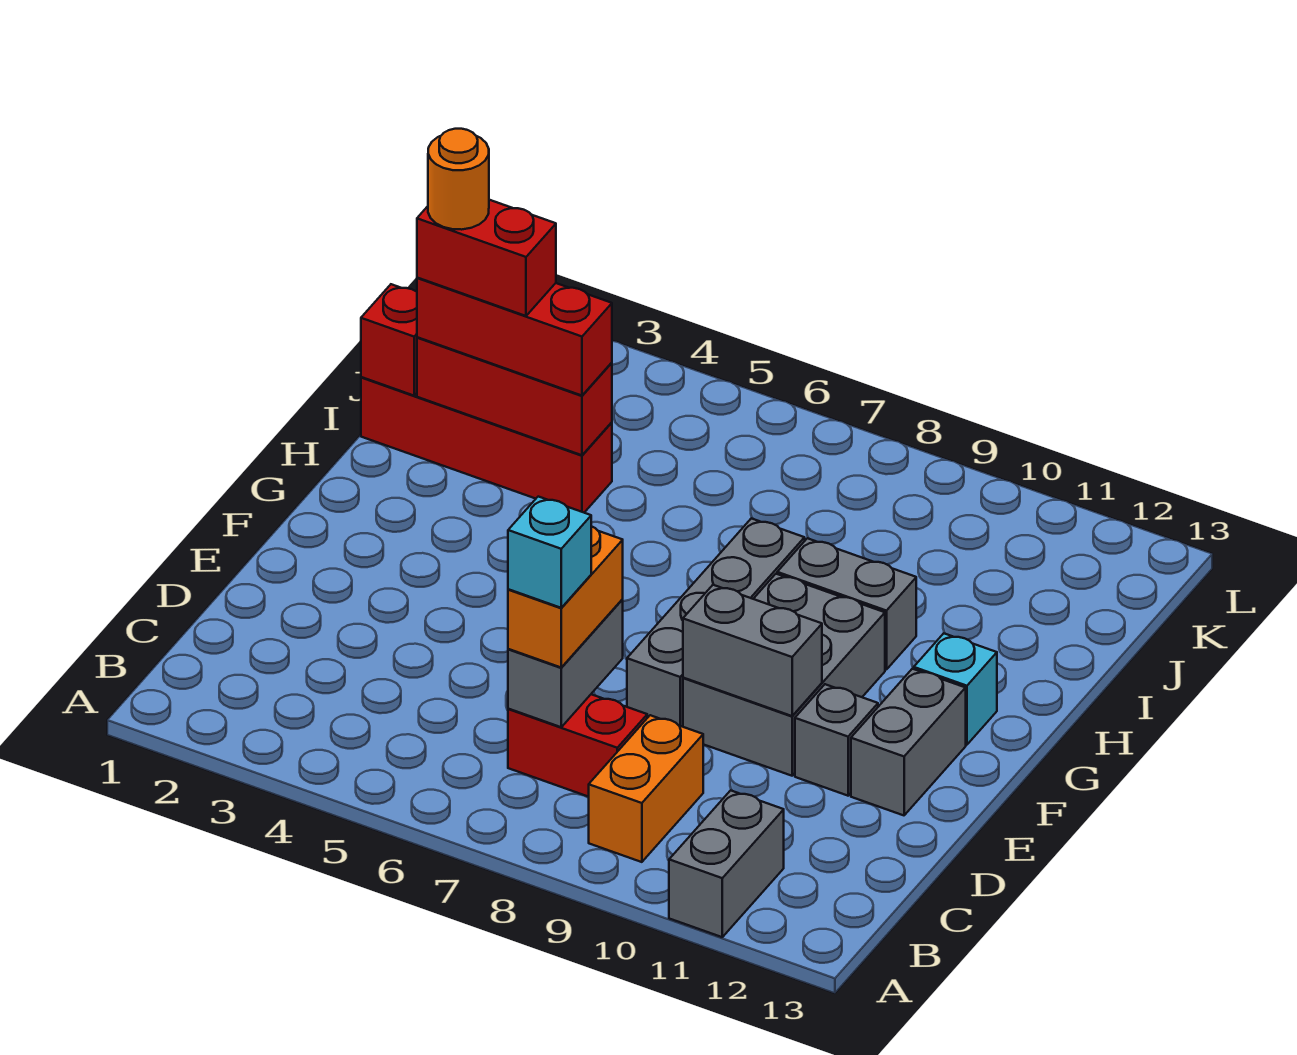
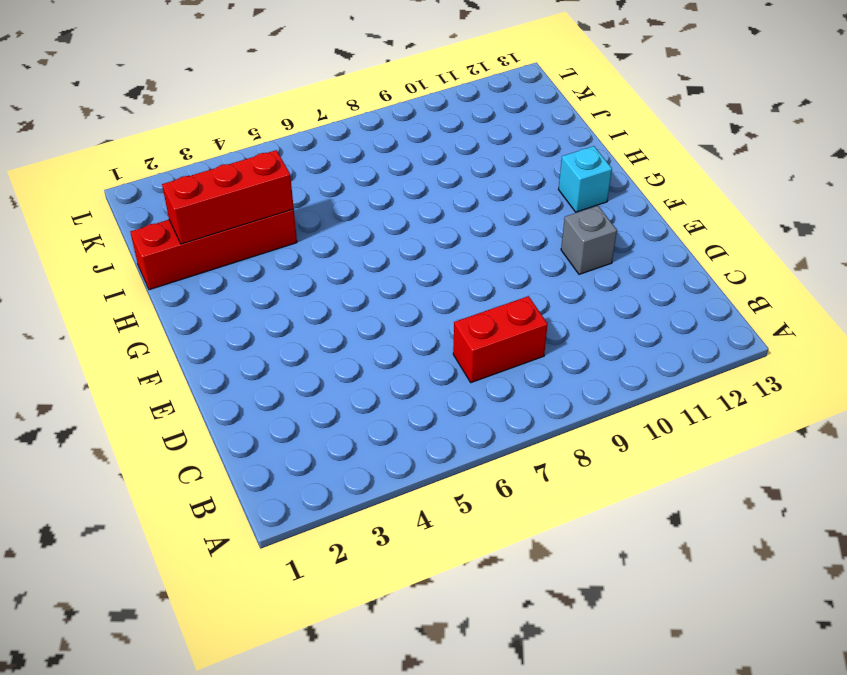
none -> grey brick A11:B11 level 1
none -> orange brick B9:C9 level 1
none -> grey brick E8:H8 level 1

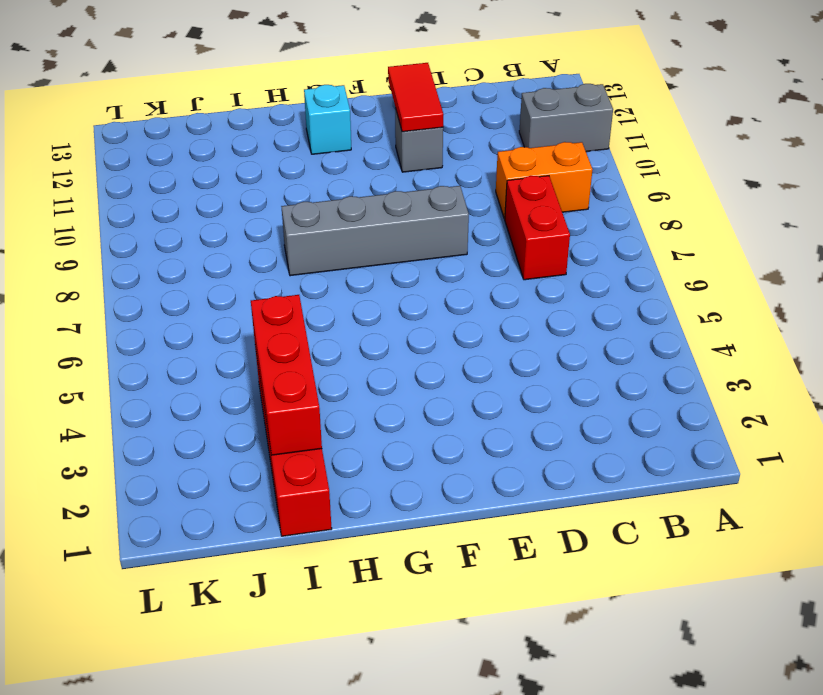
red tile E11:E12 level 2 -> none
none -> grey brick E9:G10 level 1
none -> grey brick E12:F12 level 1
none -> grey brick H9:H10 level 1

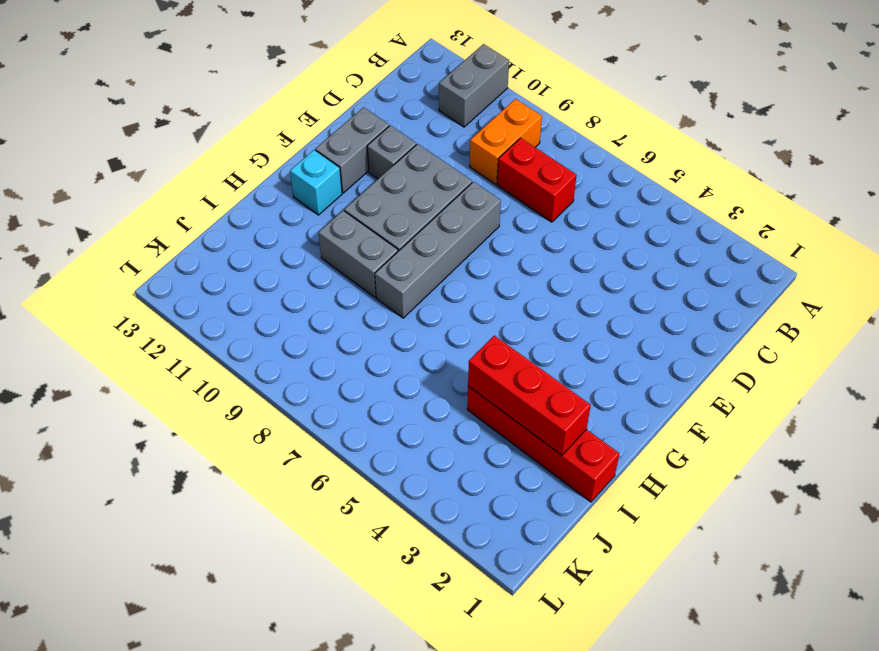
none -> grey brick C7:D7 level 2
none -> grey brick E9:E10 level 2
none -> red brick I1 level 2

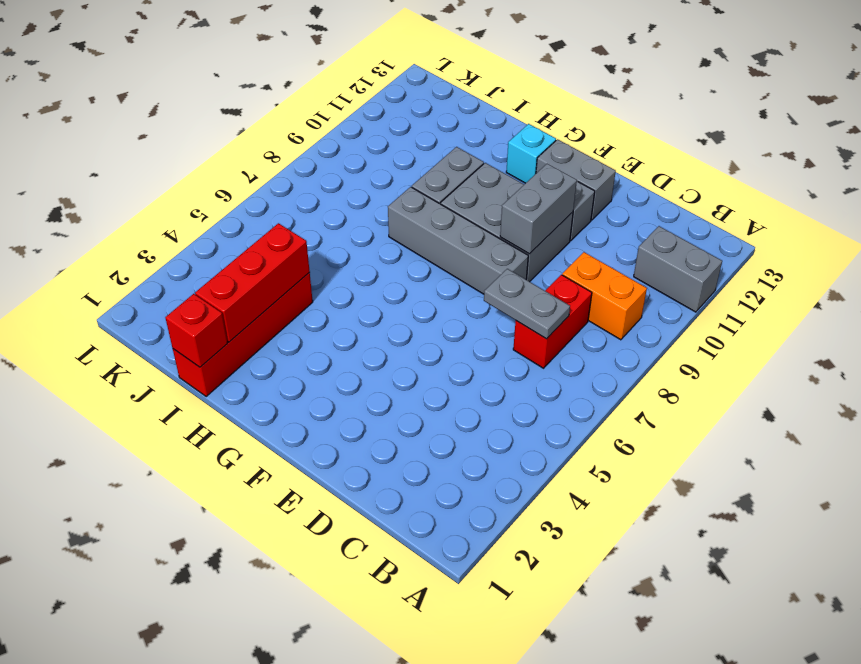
grey plate C7:D7 level 2 -> grey brick C7:D7 level 2
none -> orange brick C7:D7 level 3
none -> red brick I2:I4 level 3
none -> cyan brick C7 level 4

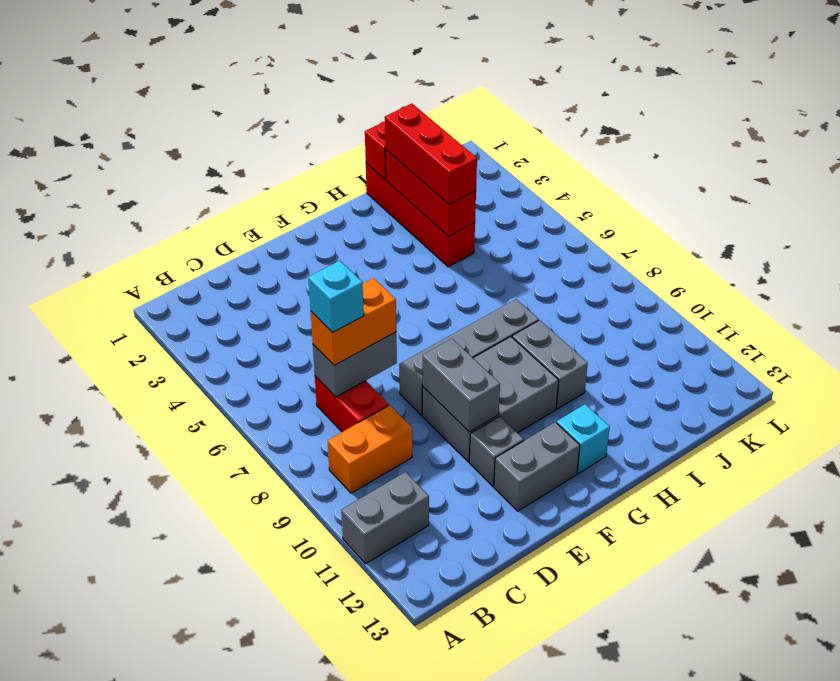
none -> red brick I2:I3 level 4
none -> orange round brick I2 level 5

